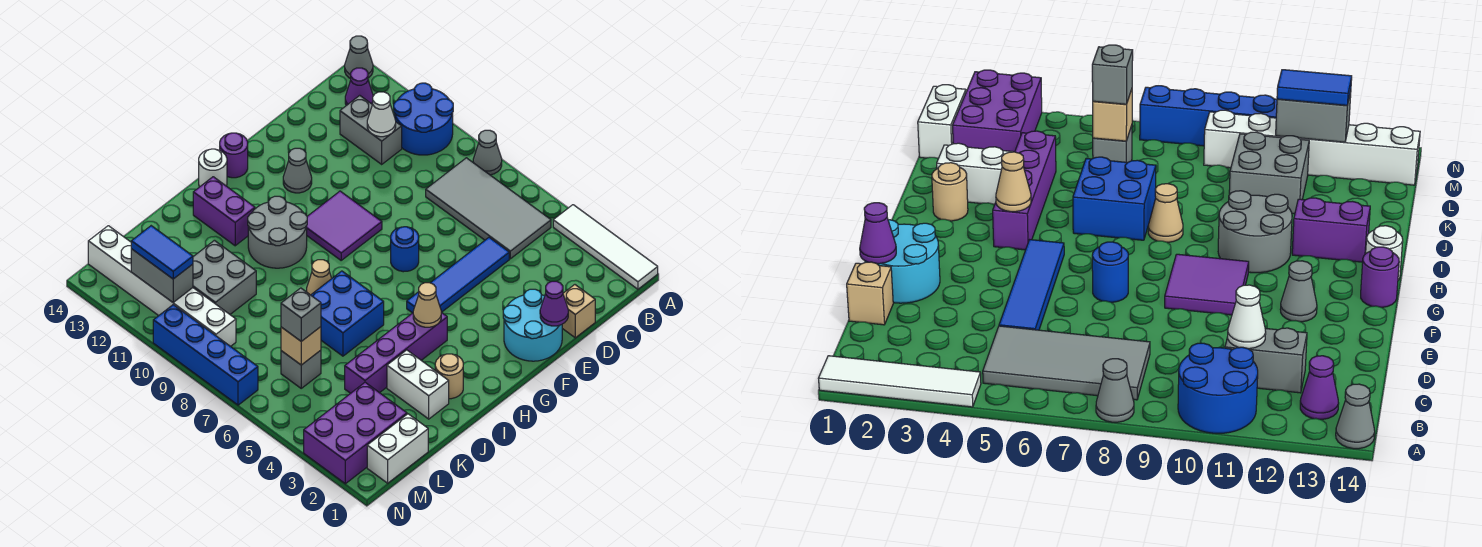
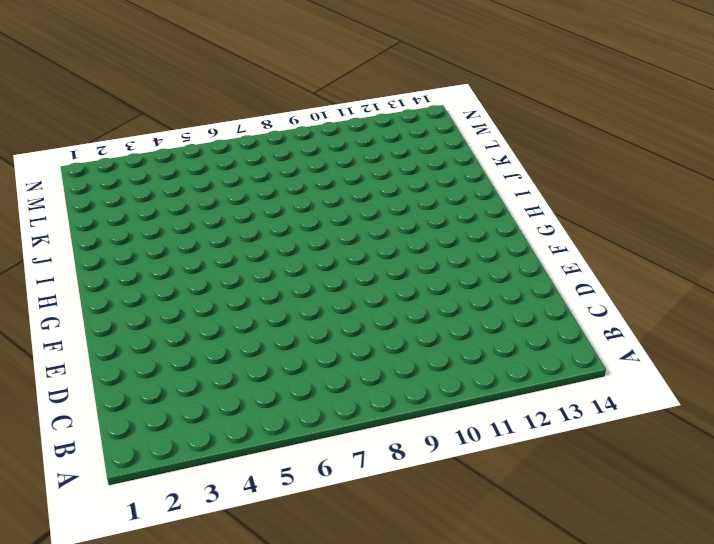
none -> white tile A1:A4 level 1
none -> grey cone A8 level 1
none -> blue round brick A10:B11 level 1
none -> grey cone A14 level 1

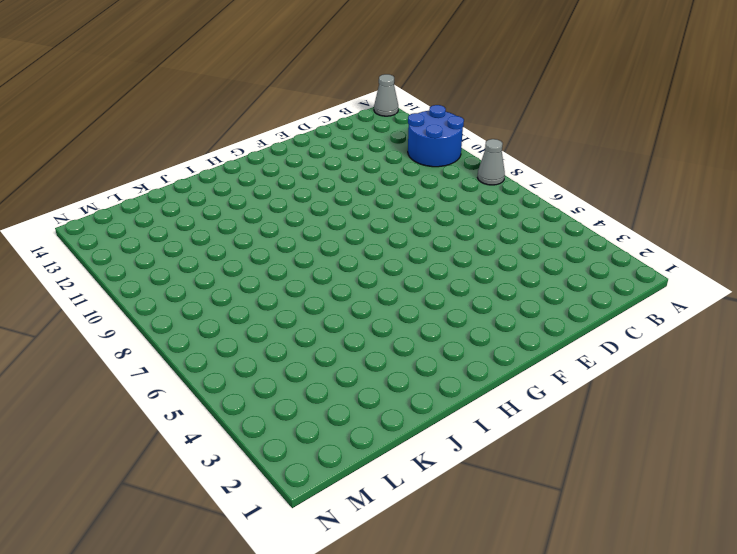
none -> white tile A1:A4 level 1
none -> grey tile B5:C8 level 1
none -> purple cone B13 level 1
none -> grey brick C11:C12 level 1

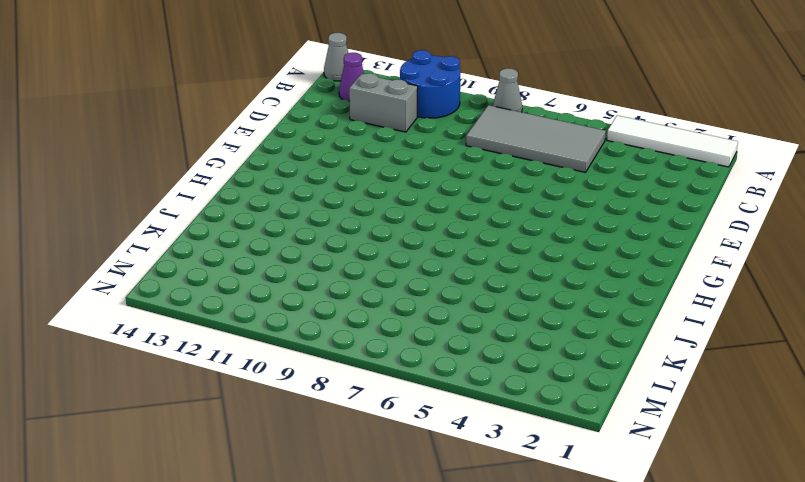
none -> tan brick D1 level 1
none -> blue tile D5:G5 level 1
none -> cyan round brick E1:F2 level 1
none -> blue round brick F7 level 1

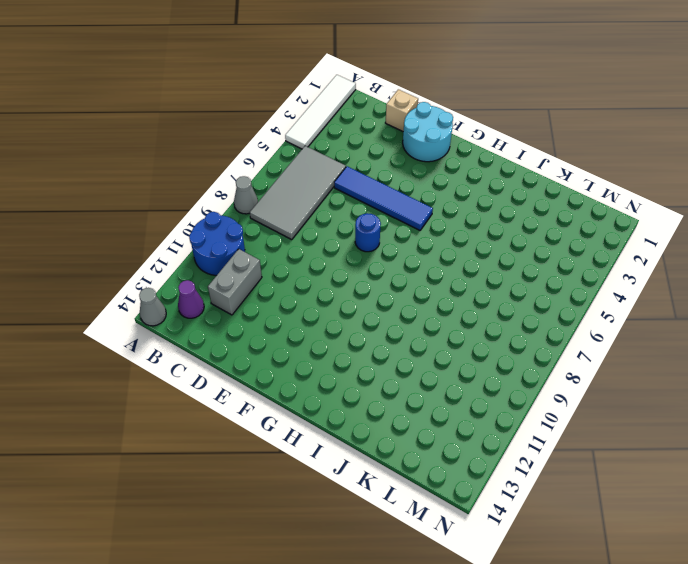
none -> purple tile F9:G10 level 1
none -> grey cone F12 level 1
none -> purple round brick G14 level 1
none -> purple brick H4:K4 level 1

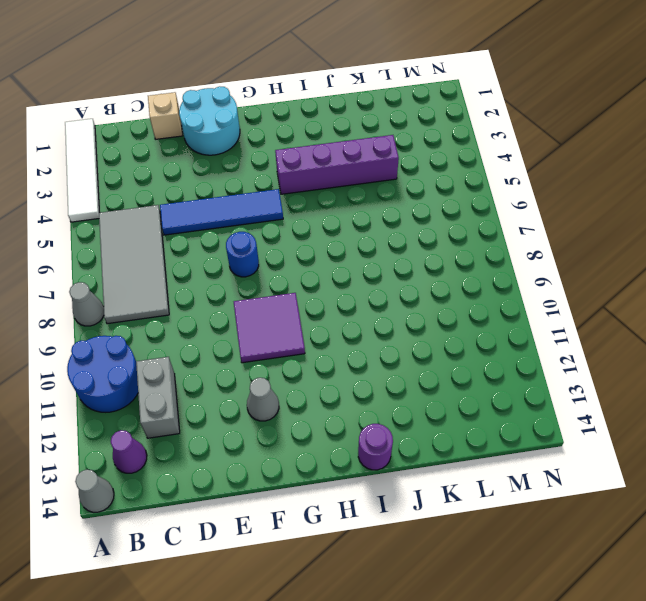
purple round brick I14 level 1 -> purple round brick G14 level 1
none -> grey round brick H10:I11 level 1
none -> white round brick H14 level 1
none -> tan round brick I2 level 1
none -> blue brick I6:J7 level 1

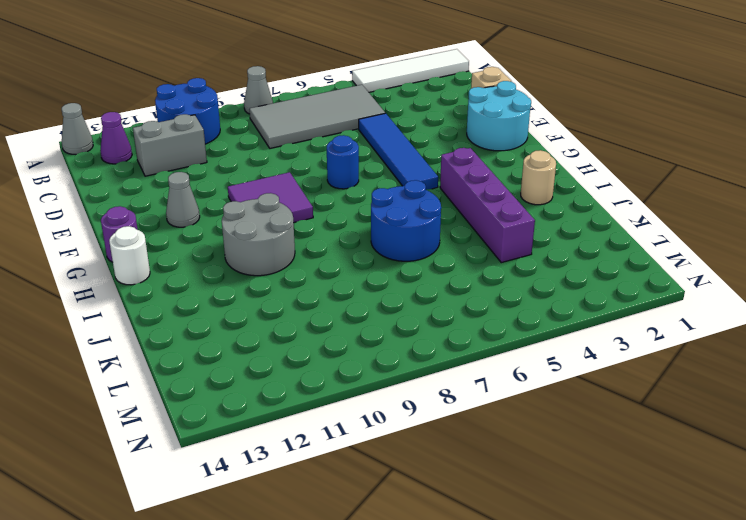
blue round brick I6:J7 level 1 -> blue brick I6:J7 level 1
none -> tan cone I8 level 1
none -> purple brick I12:I13 level 1
none -> white brick J2:J3 level 1
none -> grey brick K10:L11 level 1

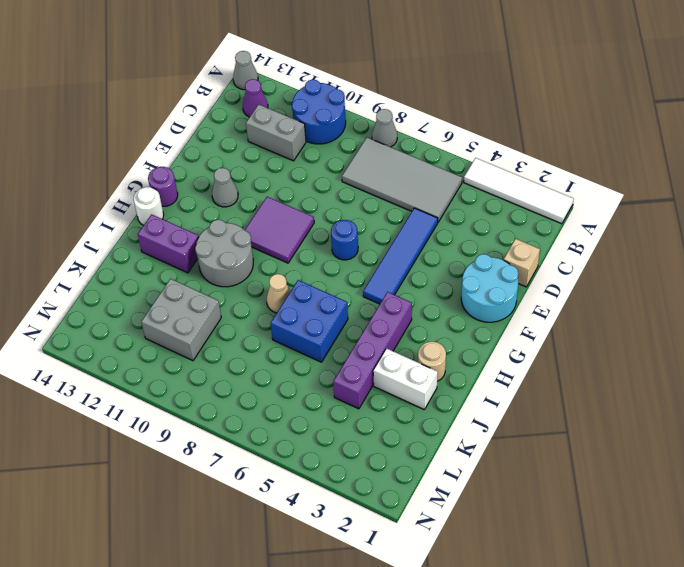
none -> white brick L1:M1 level 1
none -> purple brick L2:N3 level 1
none -> grey brick L6 level 1
none -> white brick M9:M14 level 1

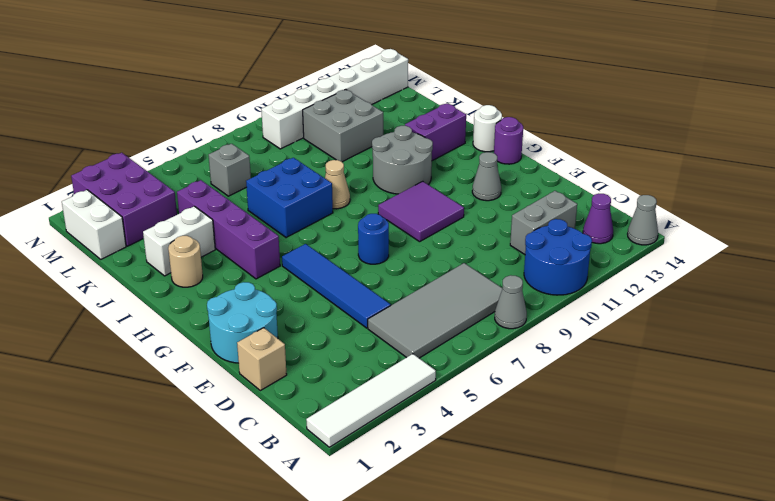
none -> blue brick N7:N10 level 1
none -> white cone C11 level 2
none -> purple cone E1 level 2
none -> tan cone H4 level 2

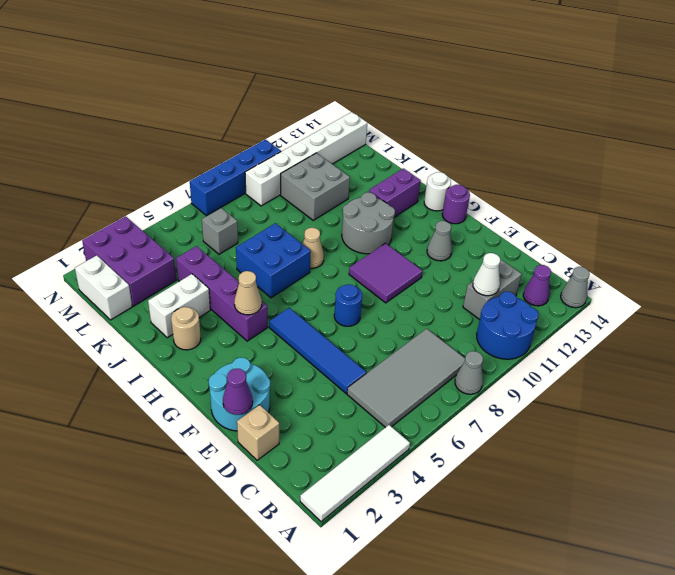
none -> tan brick L6 level 2
none -> grey brick M11:M12 level 2
none -> grey brick L6 level 3
none -> blue tile M11:M12 level 3

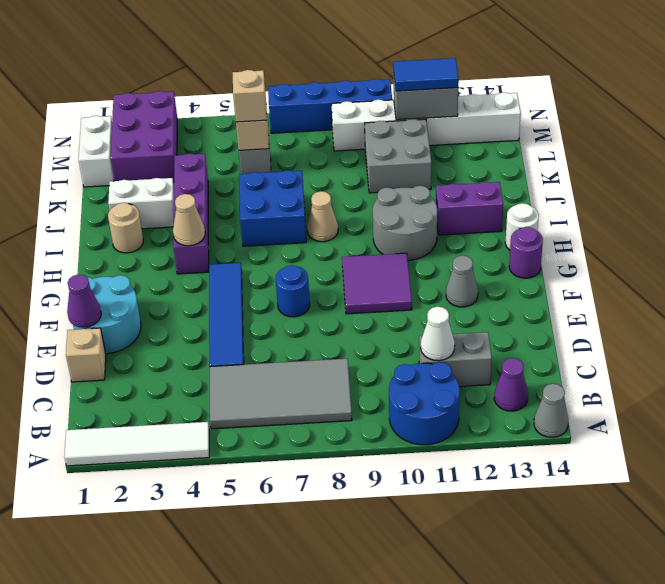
tan brick L6 level 3 -> grey brick L6 level 3
none -> grey cone A8 level 1

